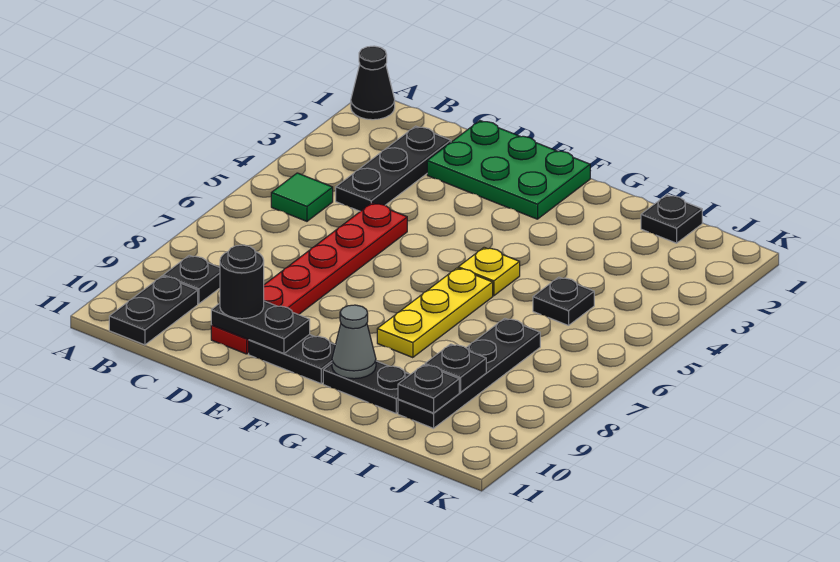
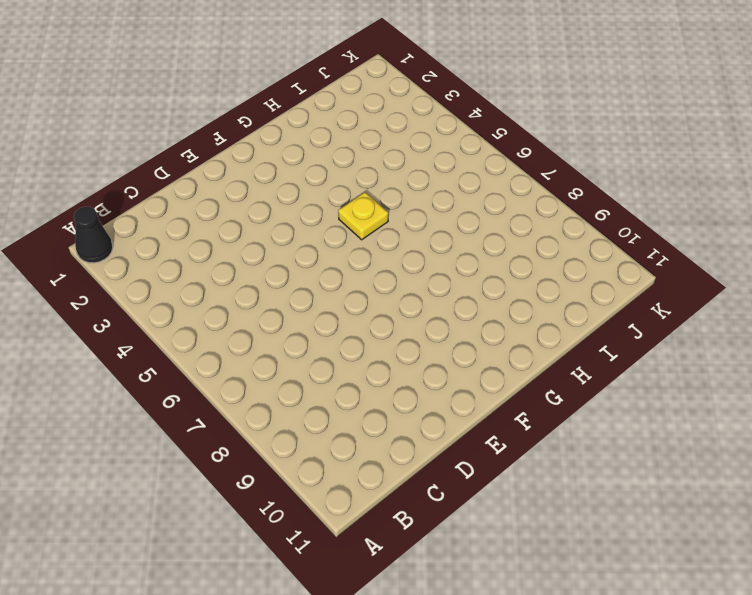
none -> green tile B5 level 1
none -> black plate B9 level 1
none -> black plate B10:B11 level 1

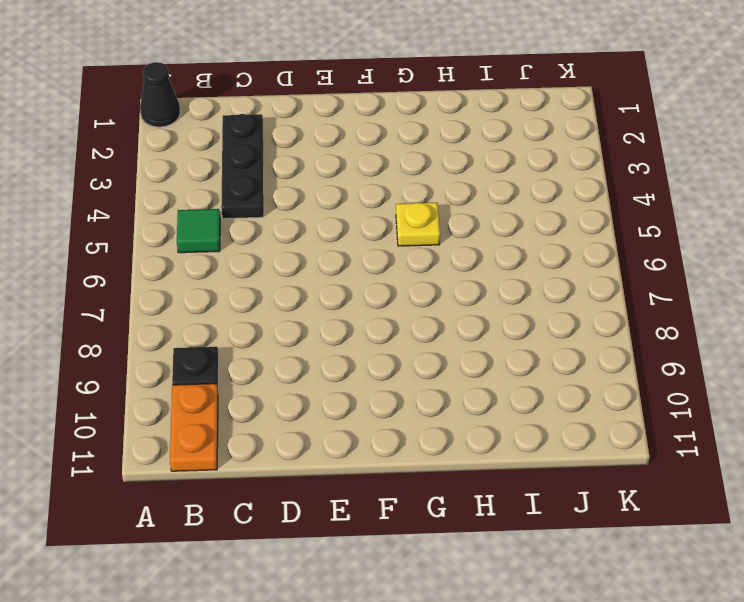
orange plate B10:B11 level 1 -> black plate B10:B11 level 1
none -> green plate D1:F2 level 1
none -> red plate D5:D10 level 1
none -> black plate E10:F10 level 1

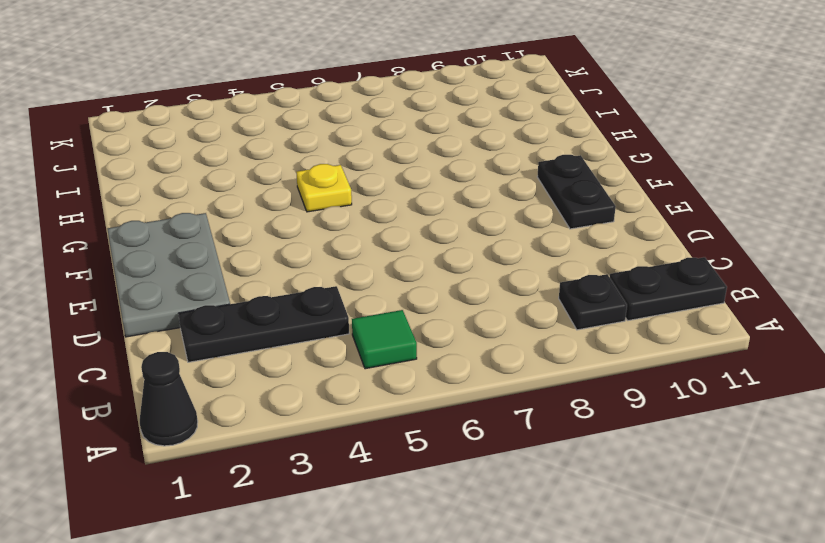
grey plate D1:F2 level 1 -> green plate D1:F2 level 1
none -> red plate D5:D10 level 1
none -> yellow plate G6:G8 level 1
none -> black plate G10:H10 level 1

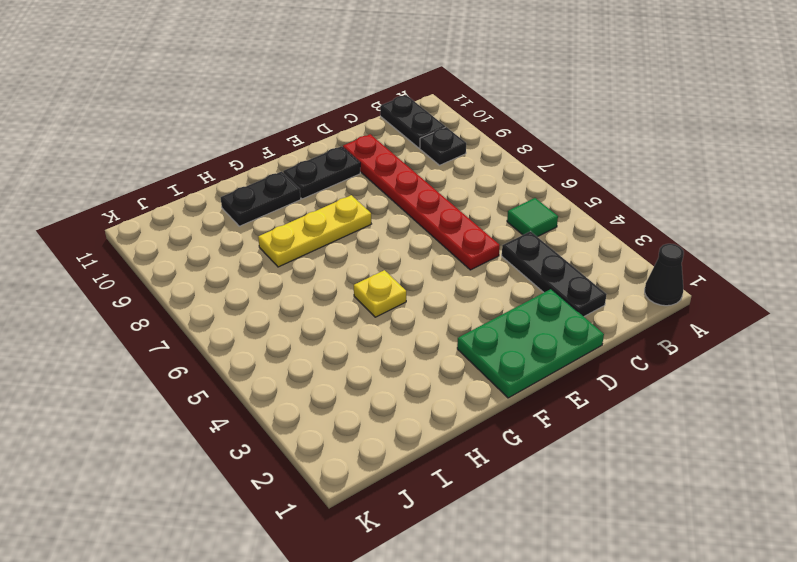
yellow plate F8:H8 level 1 -> yellow plate G6:G8 level 1
none -> black plate I1 level 1
none -> black plate I5 level 1
none -> black plate I7:I10 level 1

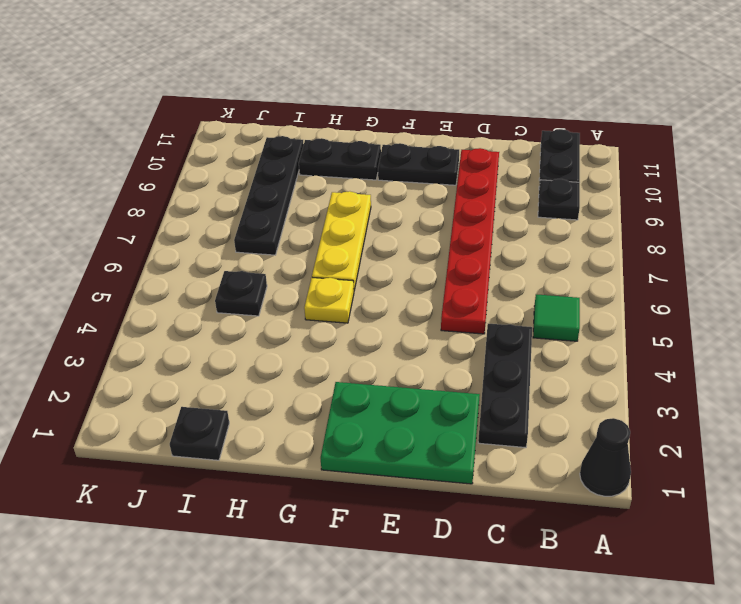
none -> black plate D10:E10 level 2
none -> grey cone G10 level 2
none -> black plate I9 level 2

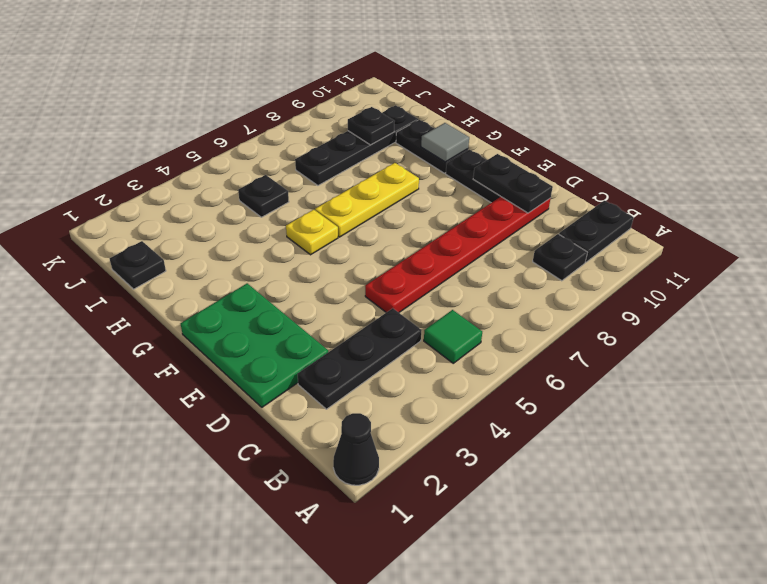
grey tile G10 level 2 -> grey cone G10 level 2
none -> black plate I10 level 2
none -> black round brick D10 level 3

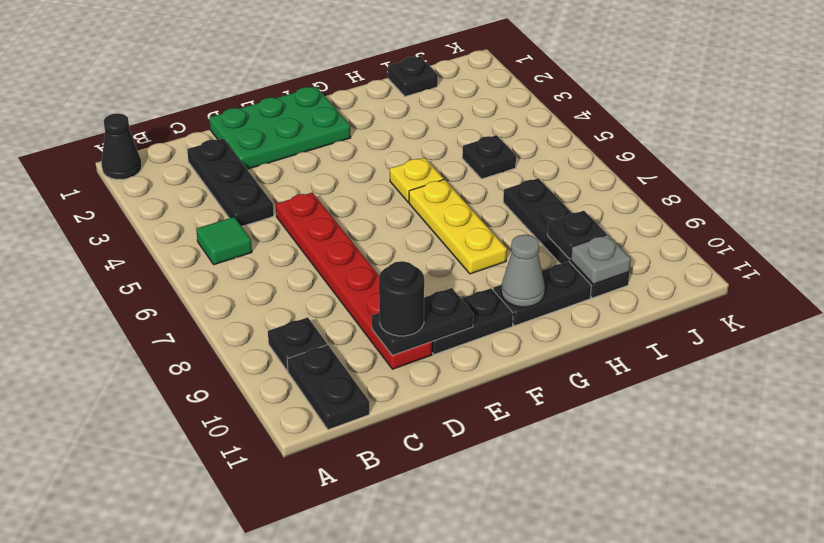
grey plate I10 level 2 -> black plate I10 level 2

